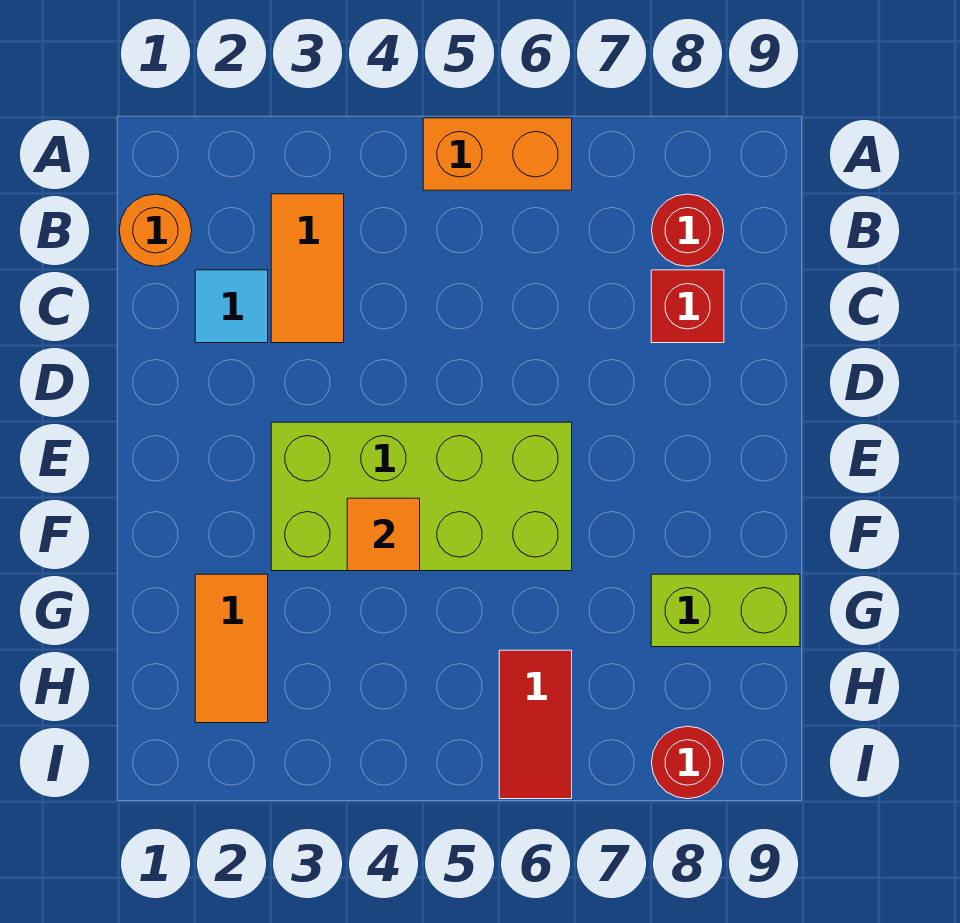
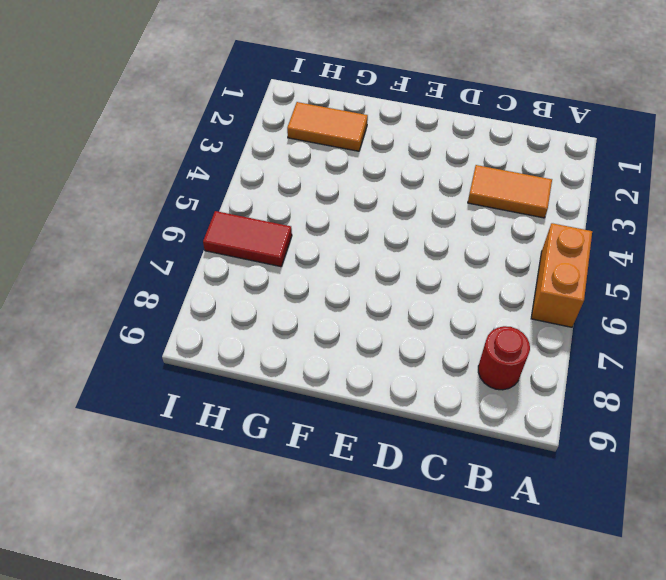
none -> orange round brick B1 level 1
none -> cyan tile C2 level 1
none -> red brick C8 level 1

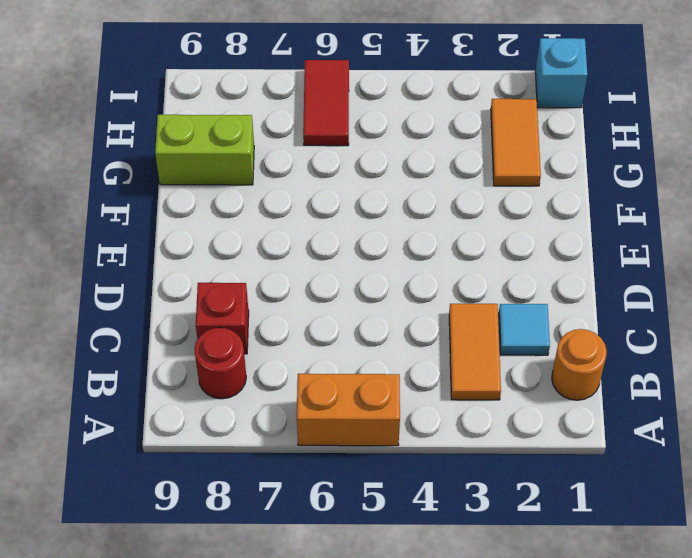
cyan brick I1 level 1 -> none
none -> lime brick E3:F6 level 1
none -> red round brick I8 level 1
none -> orange tile F4 level 2

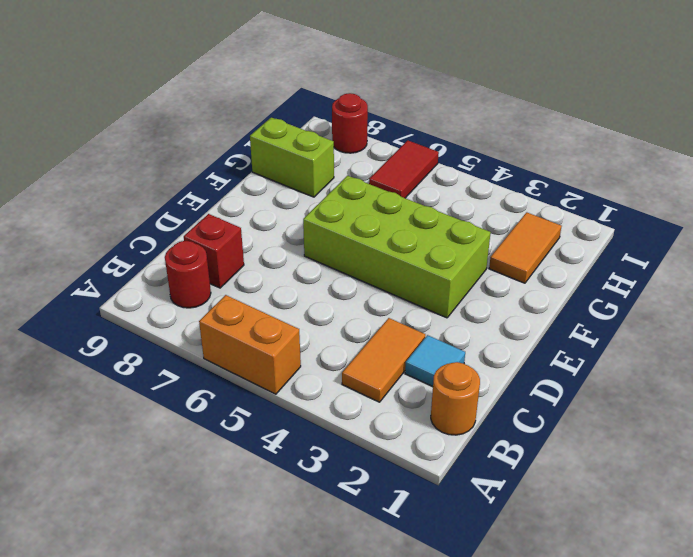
none -> orange tile F4 level 2

